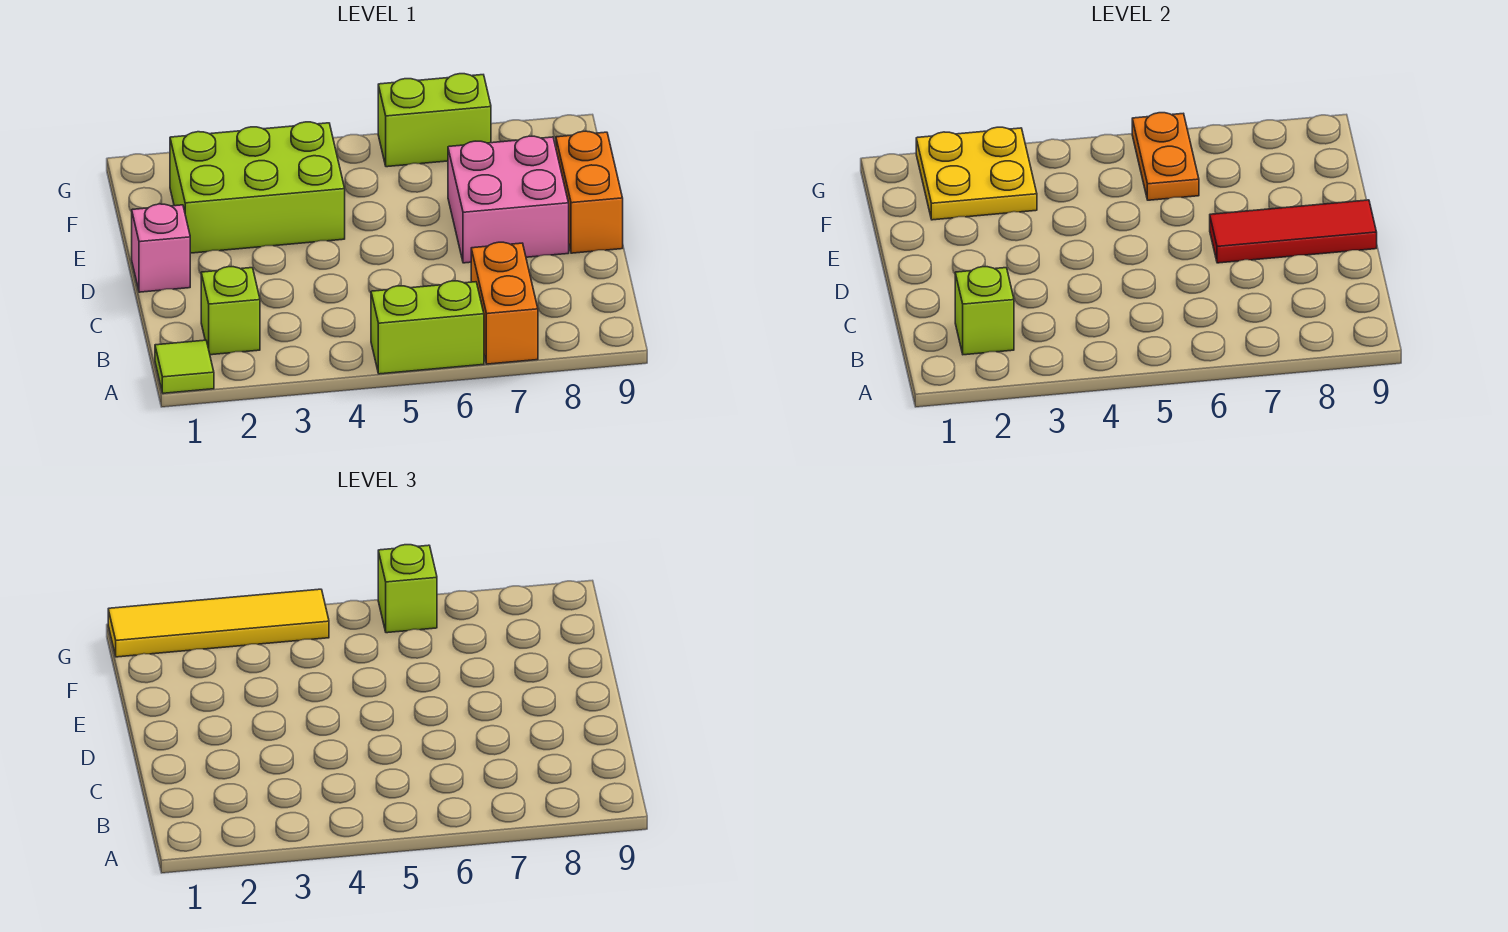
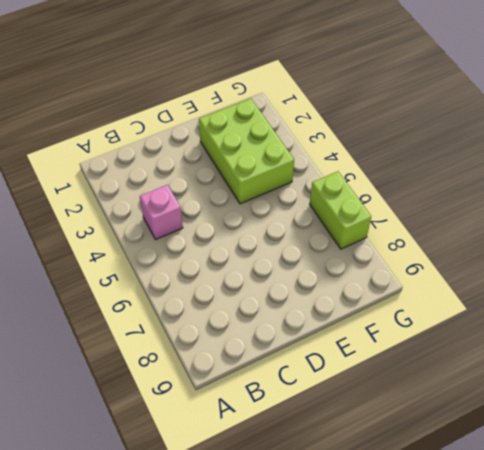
pink brick B4 level 1 -> pink brick D1 level 1
none -> lime tile A1 level 1
none -> lime brick A5:A6 level 1
none -> orange brick A7:B7 level 1

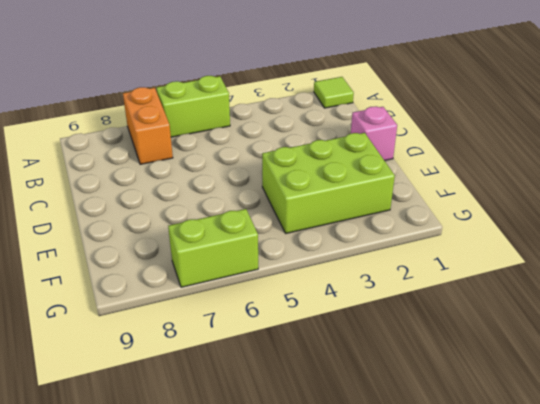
none -> lime brick B2 level 1
none -> pink brick D7:E8 level 1
none -> orange brick D9:E9 level 1

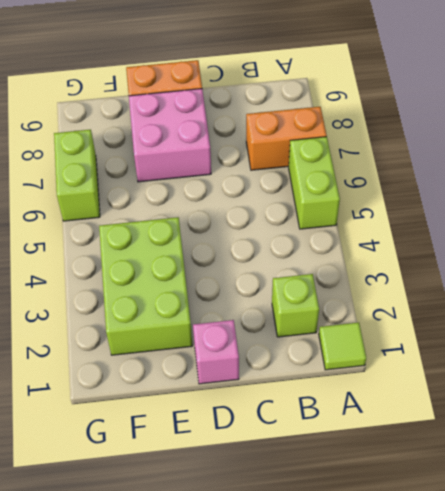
none -> lime brick B2 level 2
none -> red tile D7:D9 level 2
none -> yellow plate F2:G3 level 2

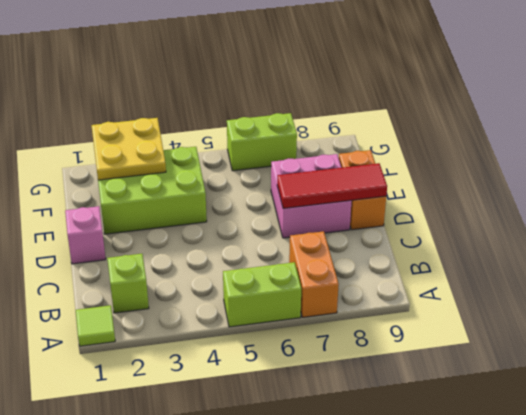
none -> lime brick B2 level 2
none -> orange plate F6:G6 level 2
none -> yellow tile G1:G4 level 3

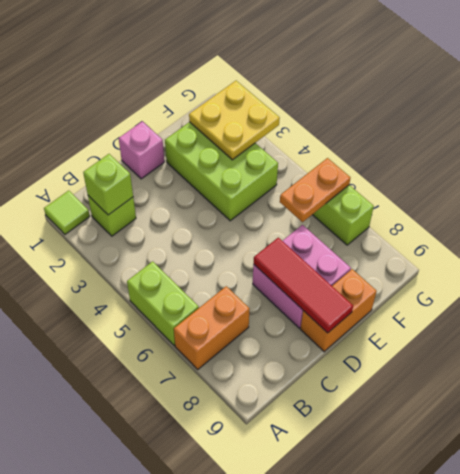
none -> yellow tile G1:G4 level 3
none -> lime brick G6 level 3

